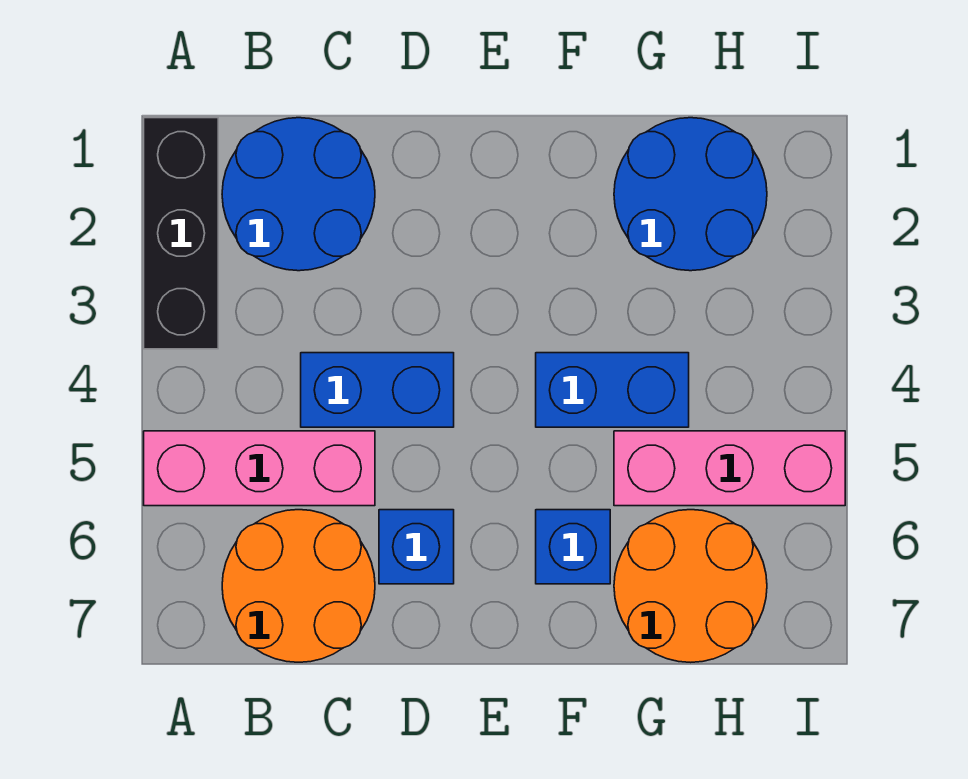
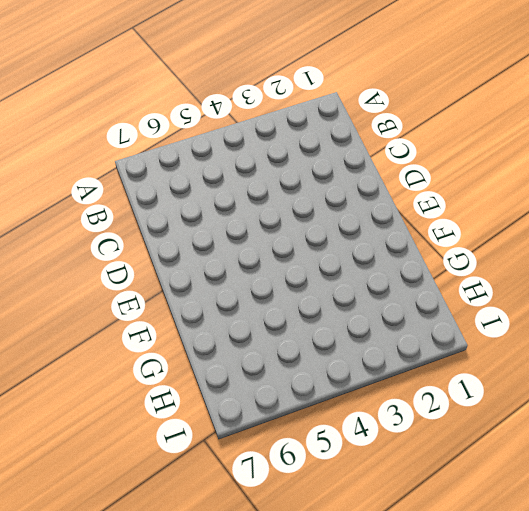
none -> black brick A1:A3 level 1
none -> pink brick A5:C5 level 1

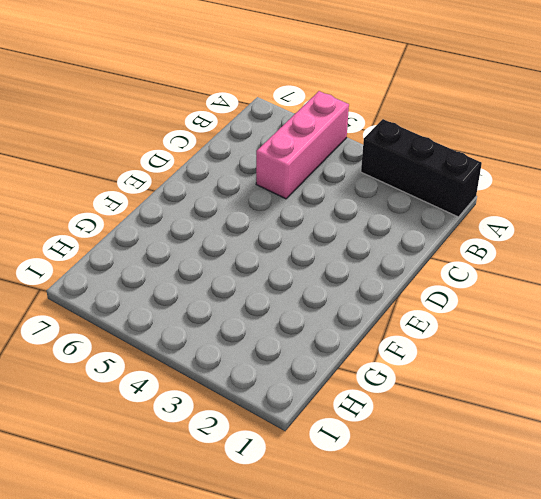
none -> blue round brick B1:C2 level 1
none -> orange round brick B6:C7 level 1

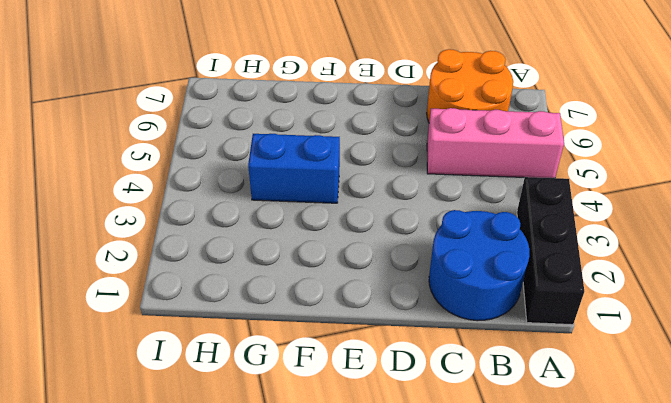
none -> blue brick C4:D4 level 1
none -> blue brick D6 level 1

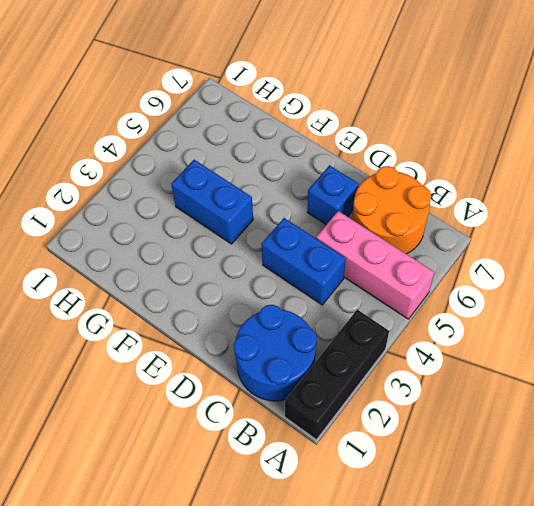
none -> blue brick F6 level 1
none -> blue round brick G1:H2 level 1

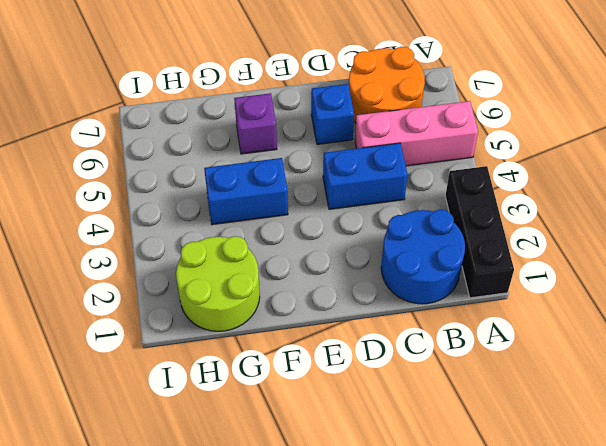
purple brick F6 level 1 -> blue brick F6 level 1
lime round brick G1:H2 level 1 -> blue round brick G1:H2 level 1
none -> pink brick G5:I5 level 1
none -> orange round brick G6:H7 level 1

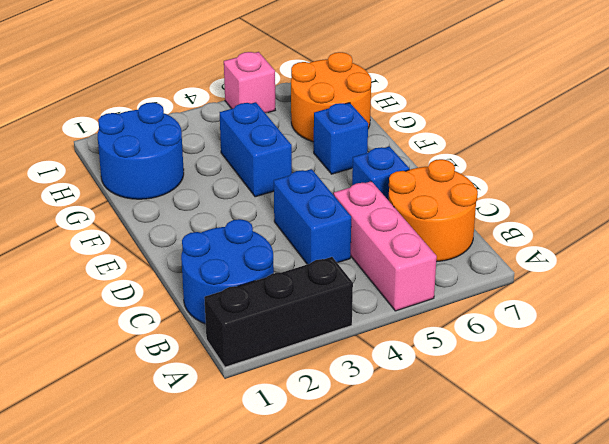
pink brick I5 level 1 -> pink brick G5:I5 level 1

